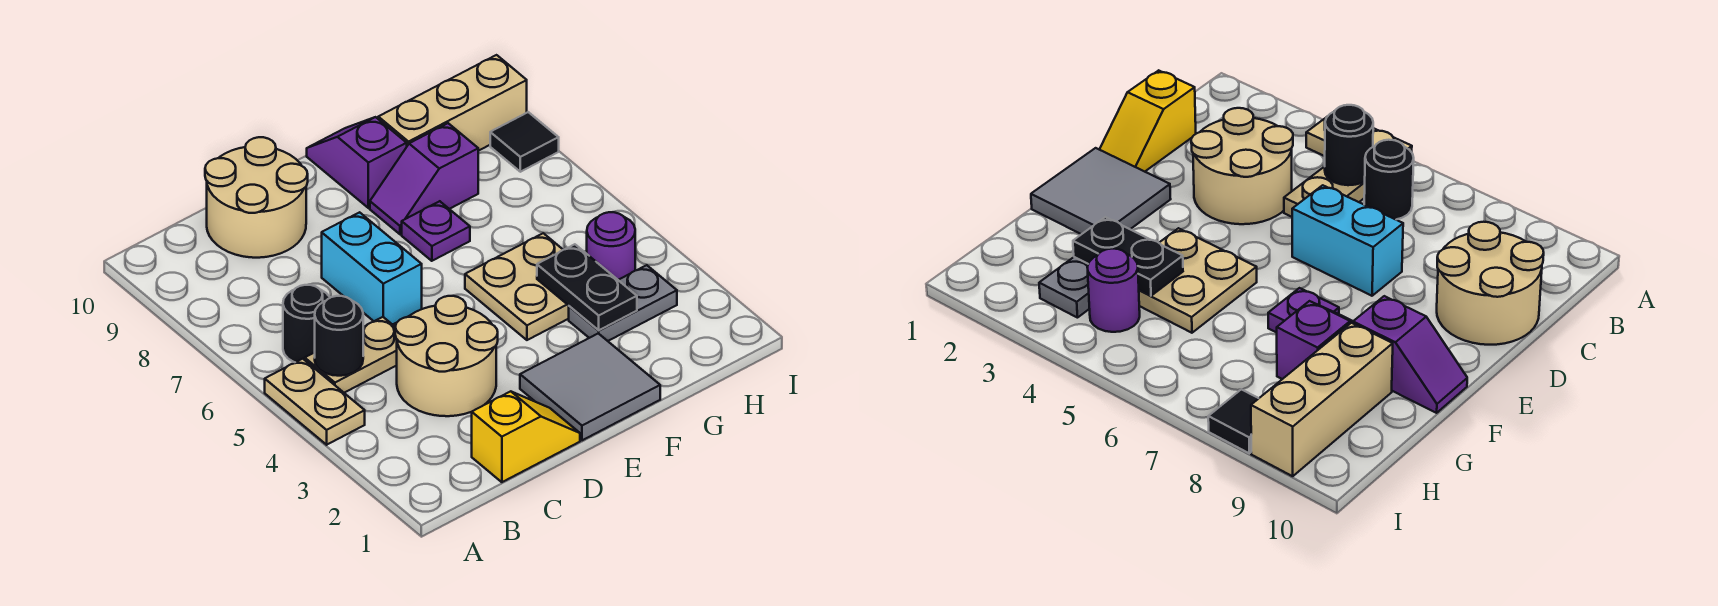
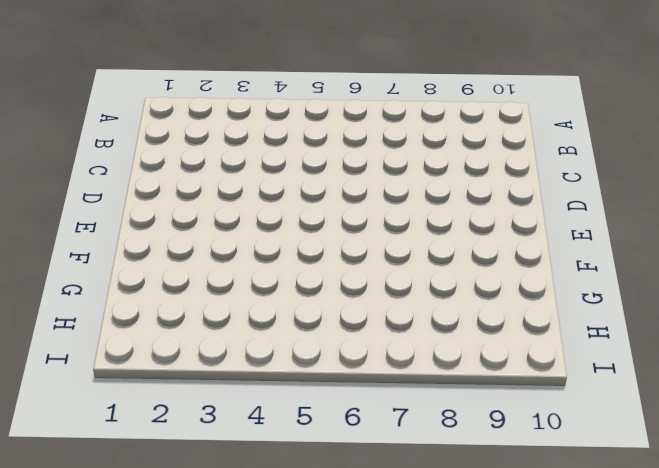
none -> tan plate A4:A5 level 1
none -> tan plate B5:C5 level 1
none -> black round brick B6 level 1

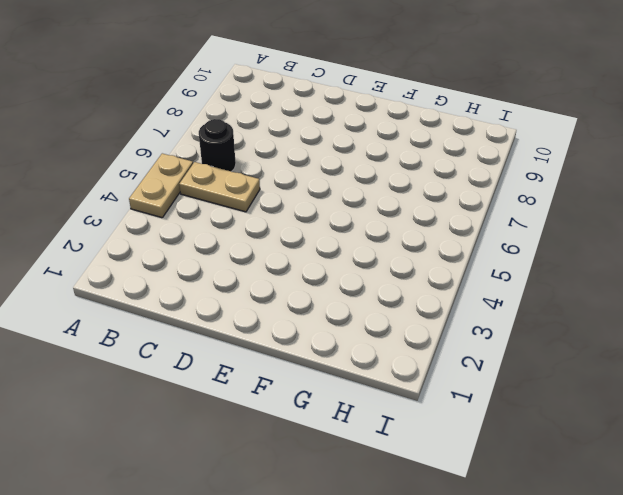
none -> yellow slope C1:D1 level 1 top C
none -> tan round brick C3:D4 level 1
none -> tan round brick C9:D10 level 1

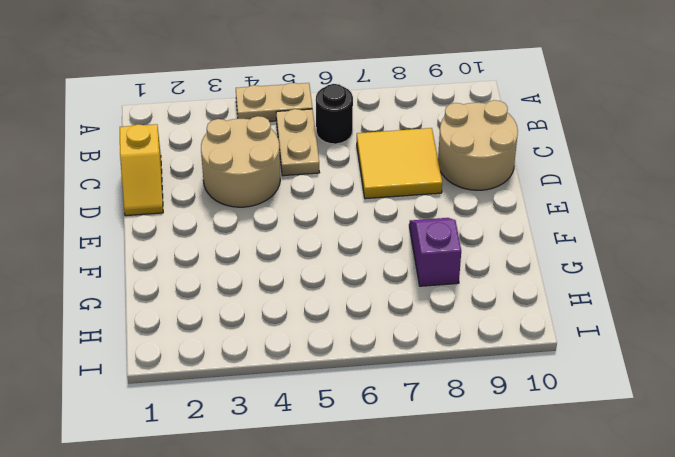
yellow tile C7:D8 level 1 -> cyan brick D6:D7 level 1
none -> grey tile E1:F2 level 1
none -> tan plate F4:G5 level 1
none -> purple plate F7 level 1

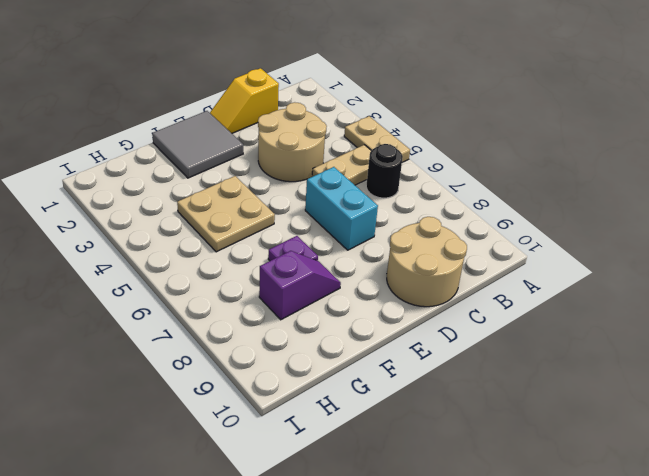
none -> purple slope F9:F10 level 1 top 9
none -> grey plate G3:H3 level 1
none -> tan brick G9:I9 level 1

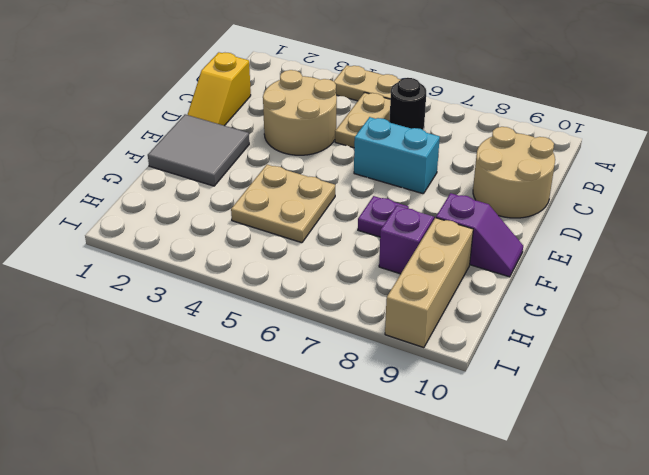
none -> grey plate G3:H3 level 1
none -> purple round brick H4 level 1
none -> black tile I8 level 1

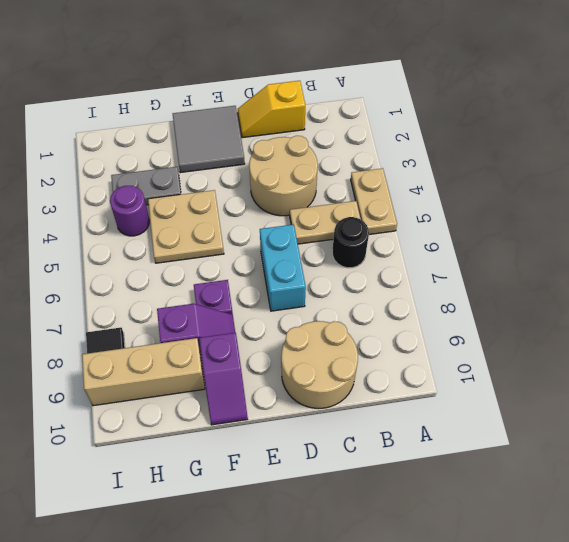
none -> black round brick B5 level 2
none -> black plate G3:G4 level 2

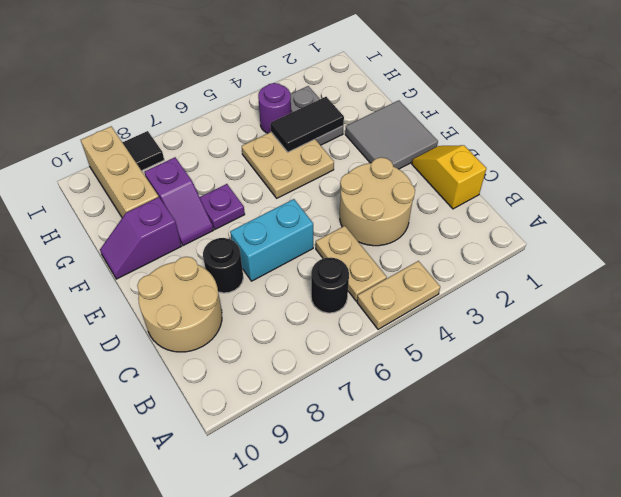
black round brick D8 level 1 -> black round brick B5 level 2
black tile G3:G4 level 2 -> black plate G3:G4 level 2

